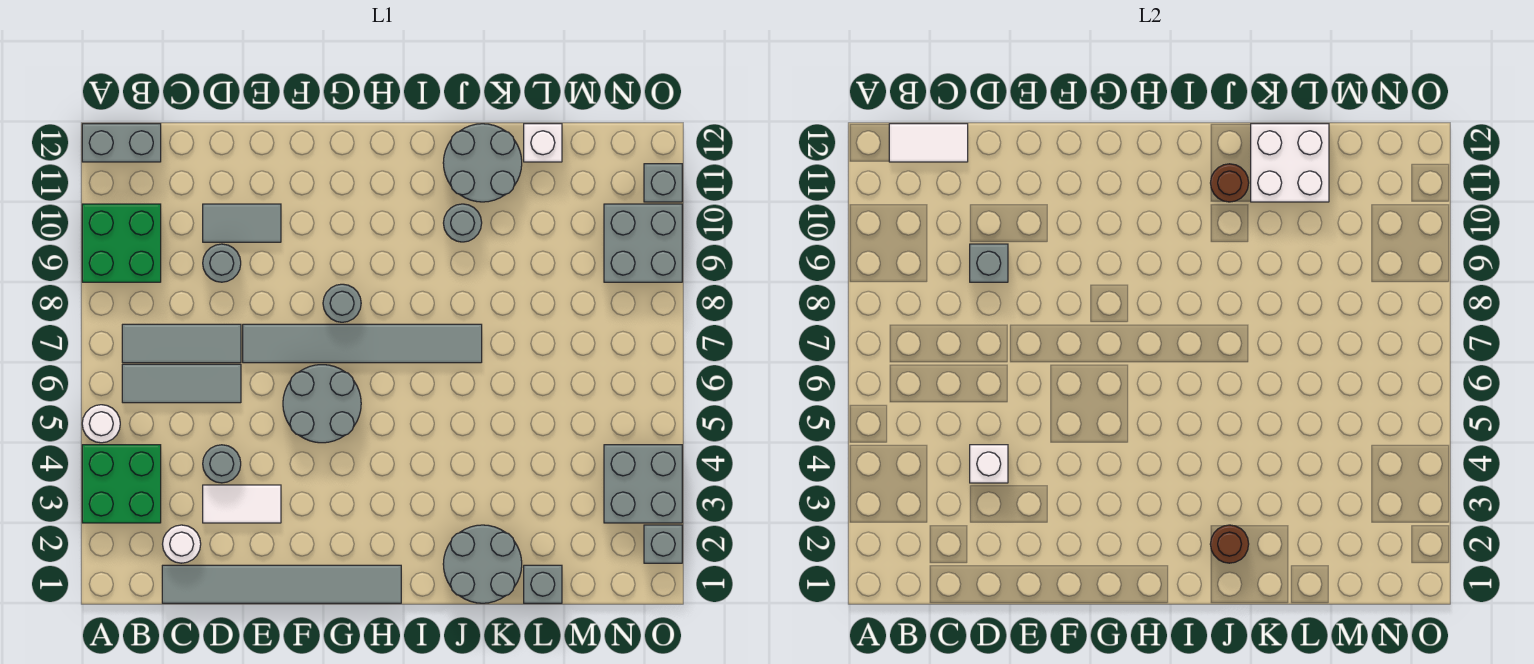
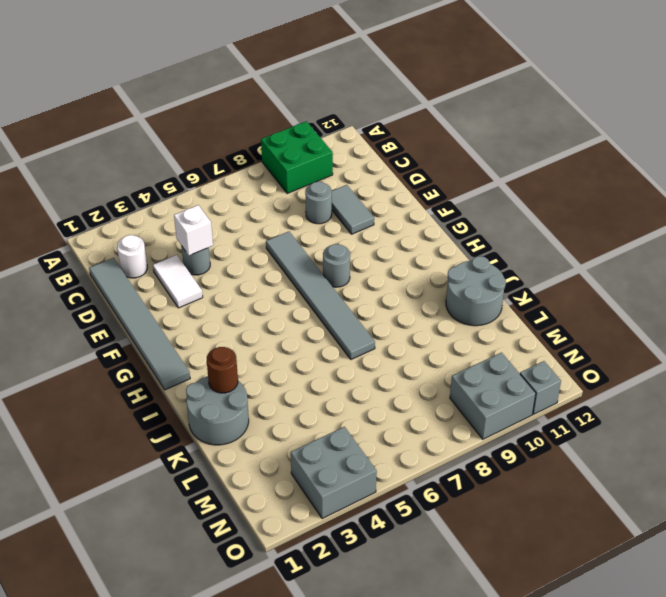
none -> green brick A3:B4 level 1
none -> white round brick A5 level 1
none -> grey brick A12:B12 level 1
none -> grey tile B6:D6 level 1

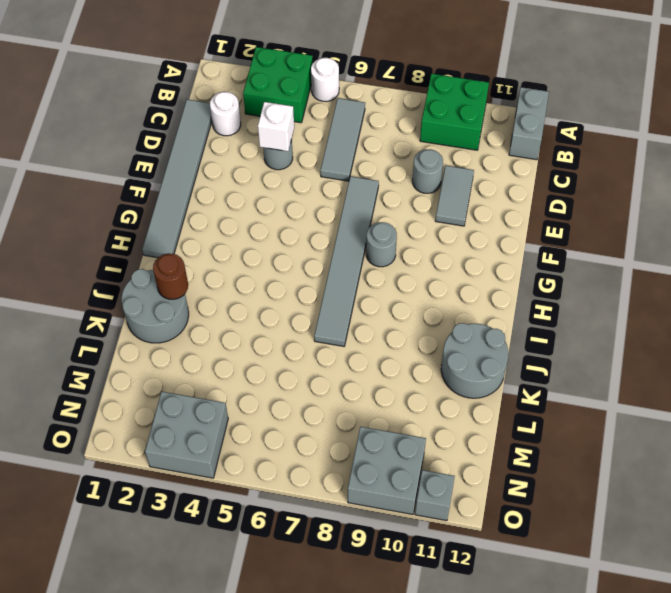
none -> grey tile B7:D7 level 1
none -> white tile D3:E3 level 1
none -> grey round brick F5:G6 level 1
none -> grey round brick J10 level 1

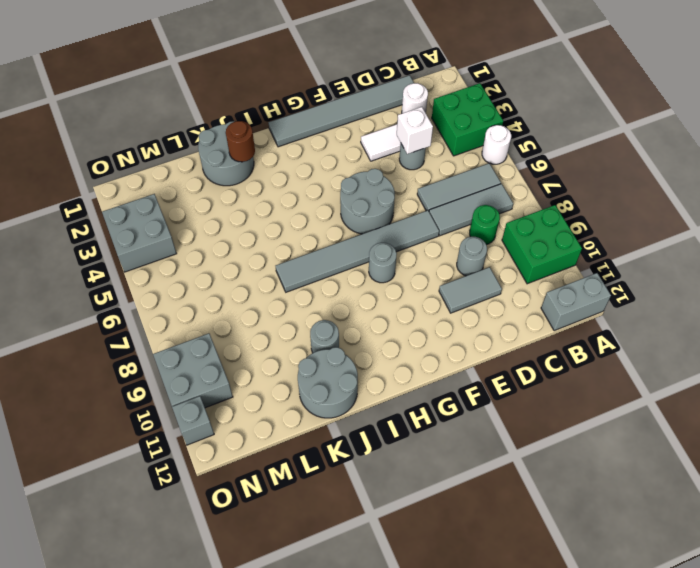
green round brick C8 level 1 -> none
none -> grey brick L1 level 1
none -> white brick L12 level 1
none -> grey brick O2 level 1
none -> white tile B12:C12 level 2

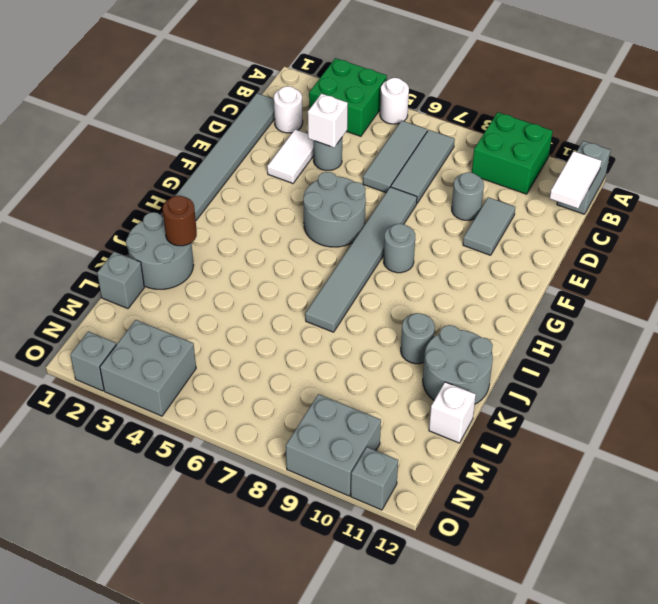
none -> grey brick D9 level 2
none -> brown round brick J11 level 2
none -> white brick K11:L12 level 2

